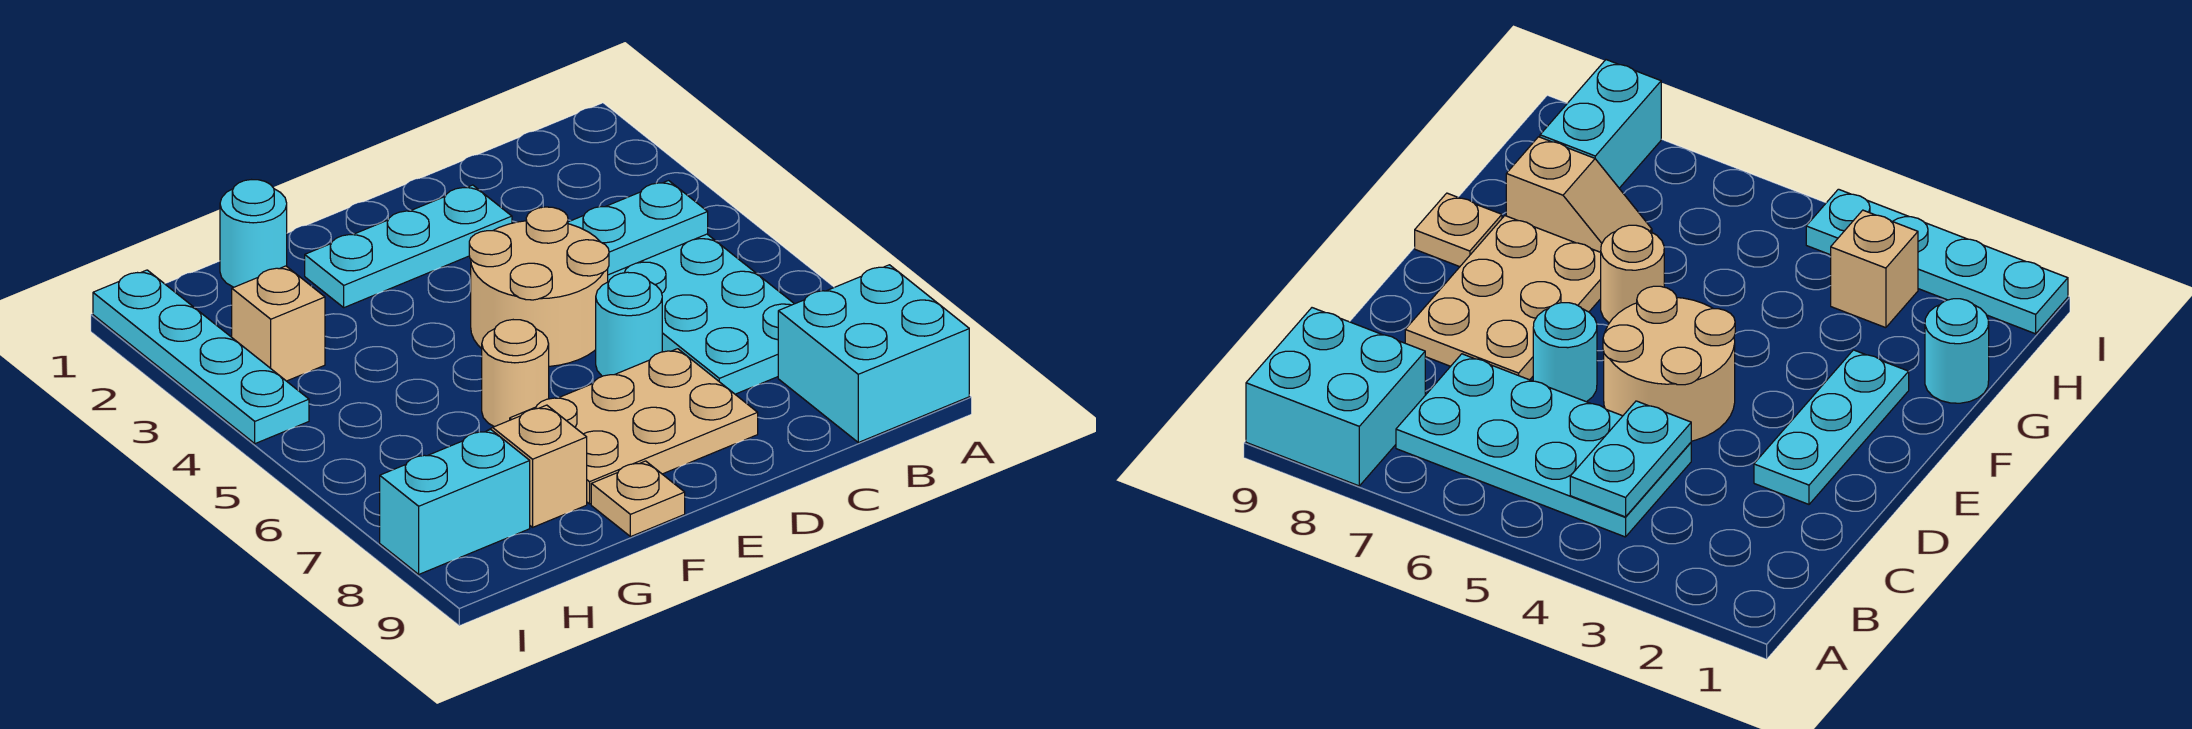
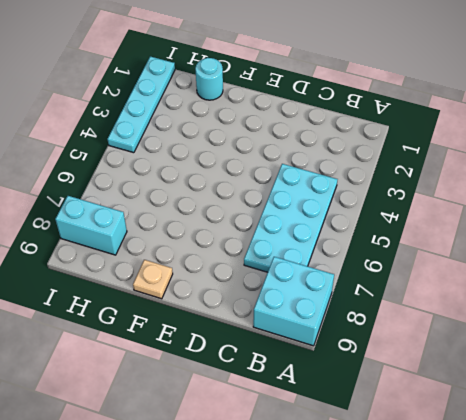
none -> cyan plate D2:F2 level 1
none -> tan round brick D4:E5 level 1
none -> cyan round brick D6 level 1

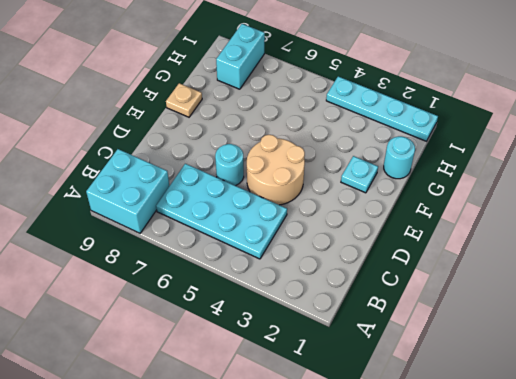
cyan plate F2 level 1 -> cyan plate D2:F2 level 1
none -> tan plate D7:F8 level 1
none -> tan round brick F6 level 1
none -> tan slope G7:G8 level 1 top 8

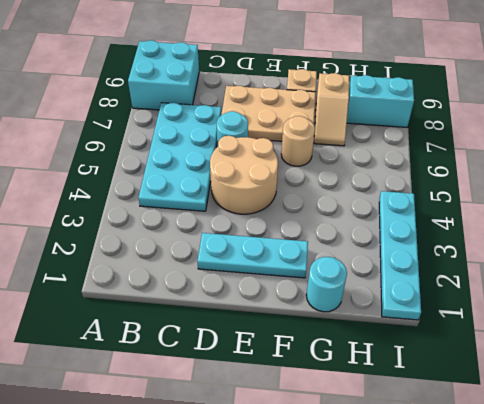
none -> tan brick H3 level 1
none -> cyan plate B4:C4 level 2

